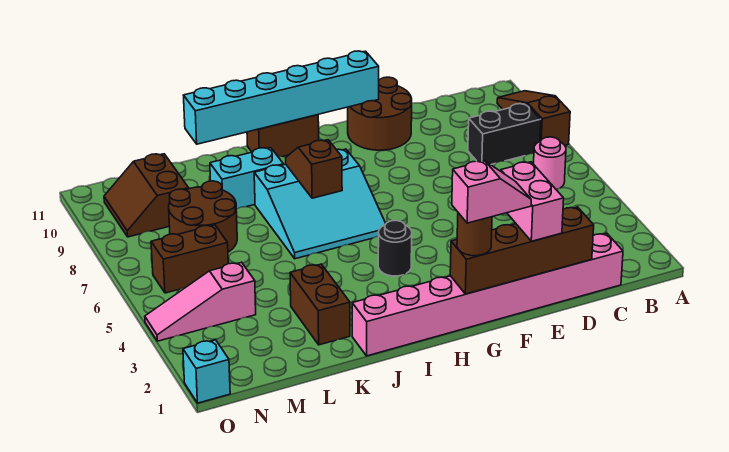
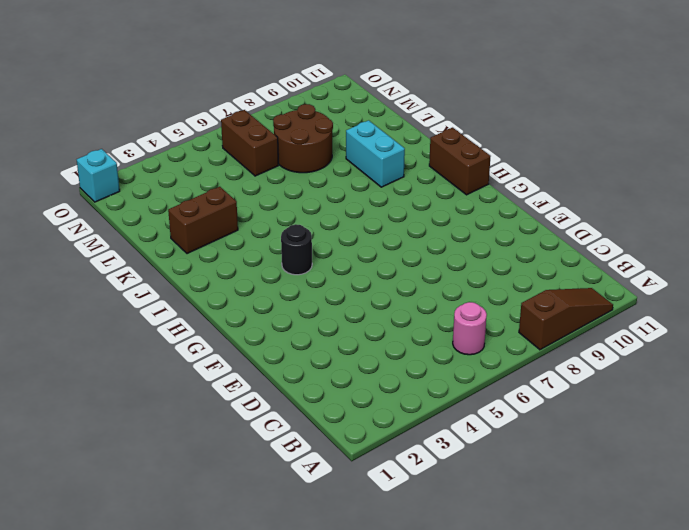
none -> black brick B8:C8 level 1
none -> pink brick C1:J1 level 1
none -> brown round brick E10:F11 level 1

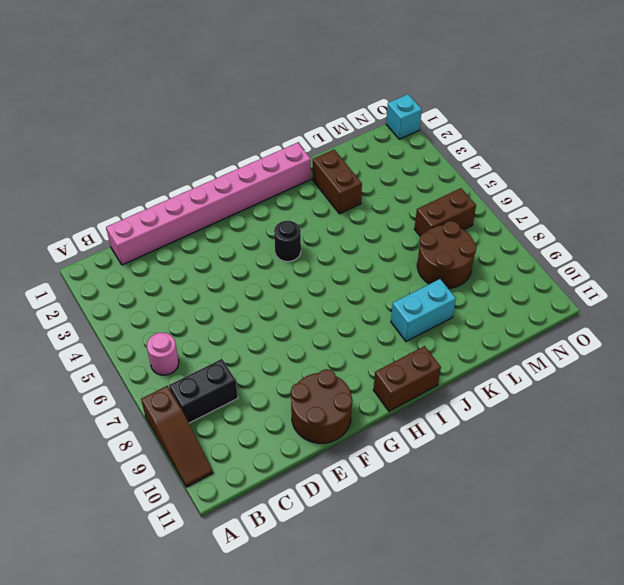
none -> cyan slope H6:J8 level 1 top 8
none -> pink slope M4:O4 level 1 top M
none -> brown slope M9:N10 level 1 top M

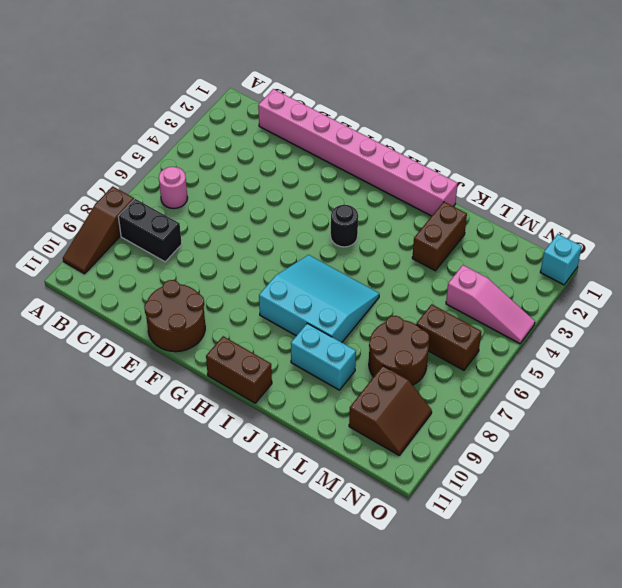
none -> brown brick D1:G1 level 2
none -> cyan brick F11:K11 level 2
none -> brown slope I7:I8 level 2 top 7

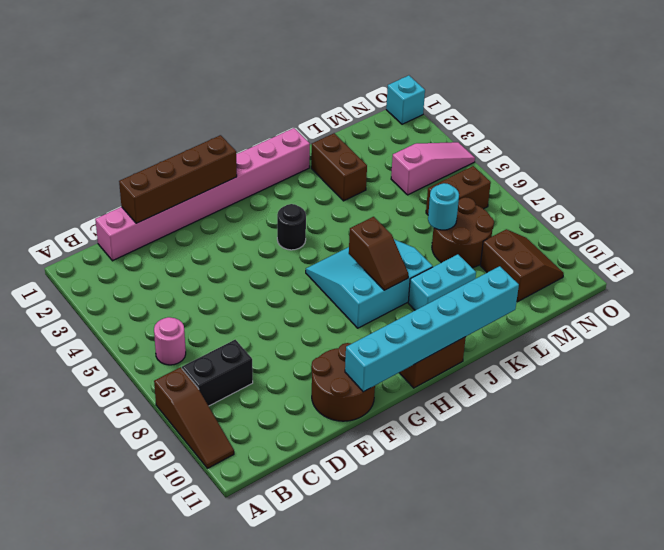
cyan round brick L7 level 2 -> none
none -> pink brick E1:E2 level 3
none -> brown round brick G1 level 3
none -> pink slope F1:G1 level 4 top G

